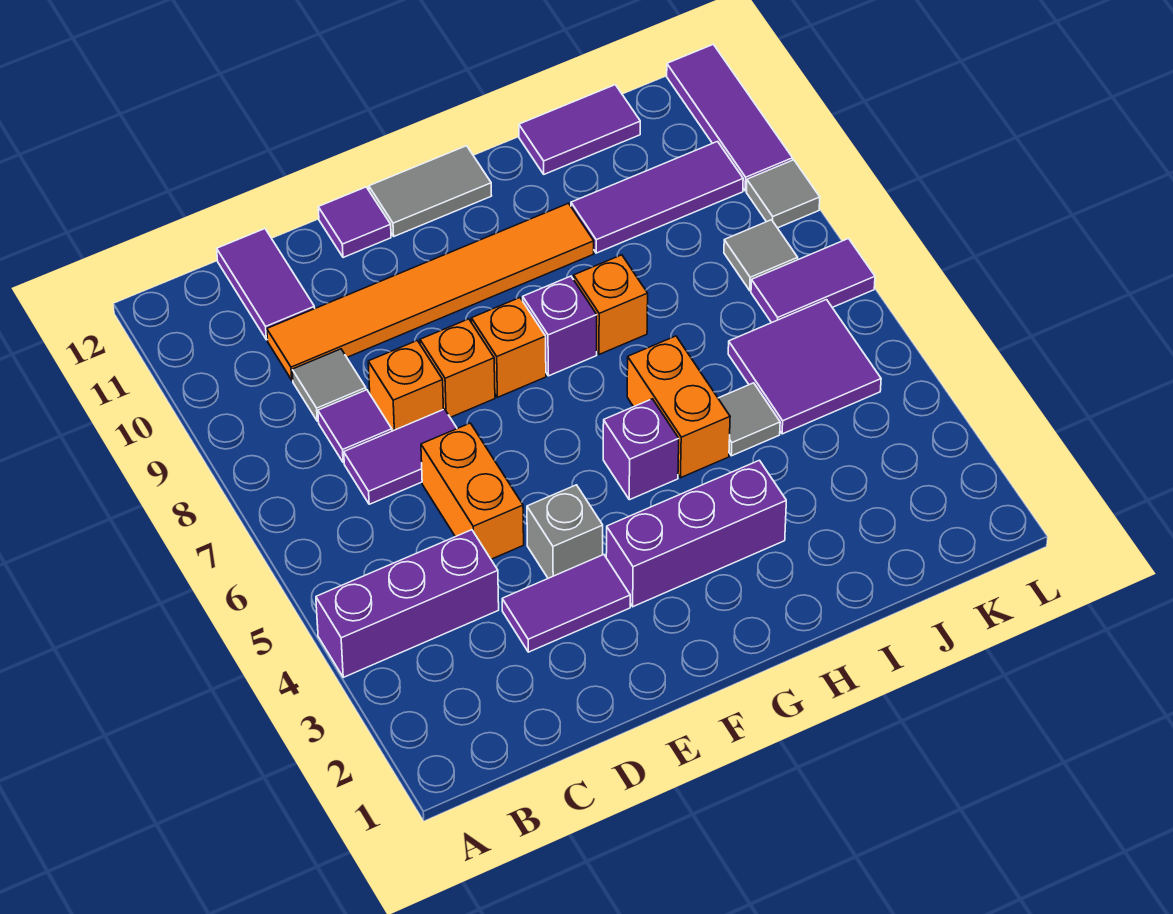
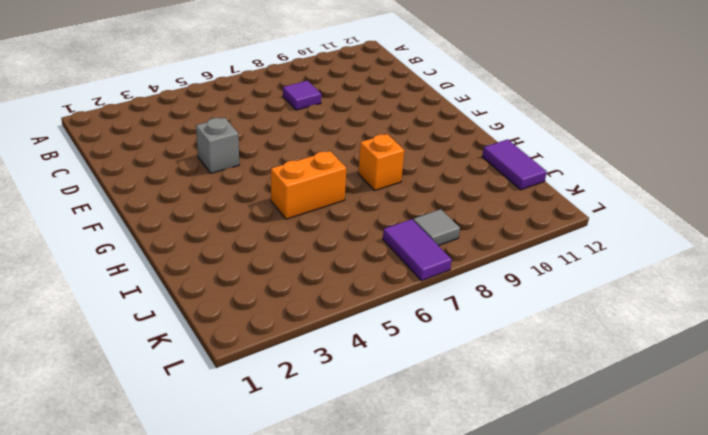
none -> purple brick A4:C4 level 1
none -> purple tile C7:D7 level 1
none -> grey tile C9 level 1

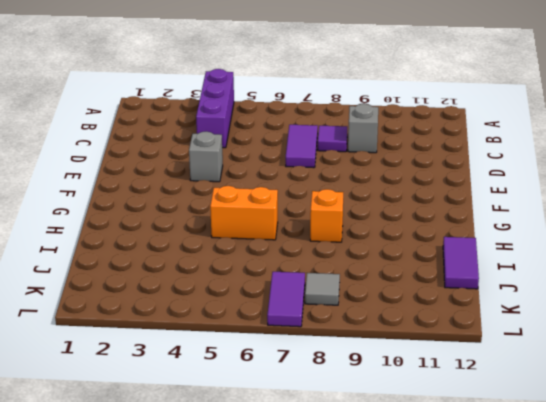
grey brick C9 level 1 -> grey tile C9 level 1
none -> orange tile C10:H10 level 1
none -> purple tile C11:C12 level 1
none -> purple tile D3:E3 level 1

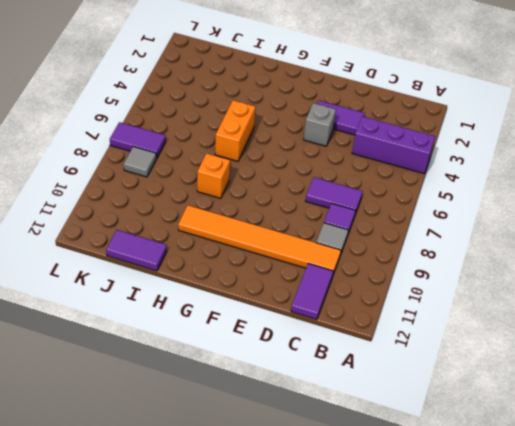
none -> orange brick D5:D6 level 1
none -> orange brick D8 level 1
none -> orange brick E8 level 1

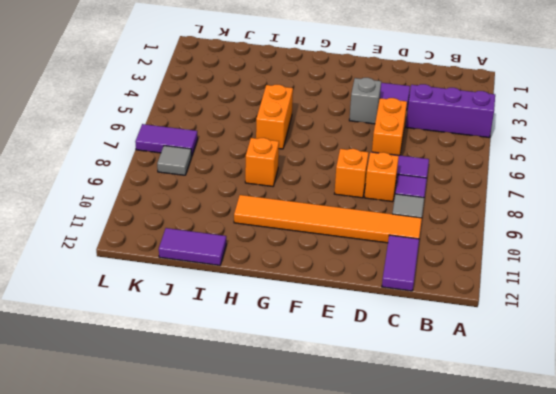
none -> purple tile E12 level 1
none -> purple brick F3:H3 level 1
none -> orange brick F8 level 1

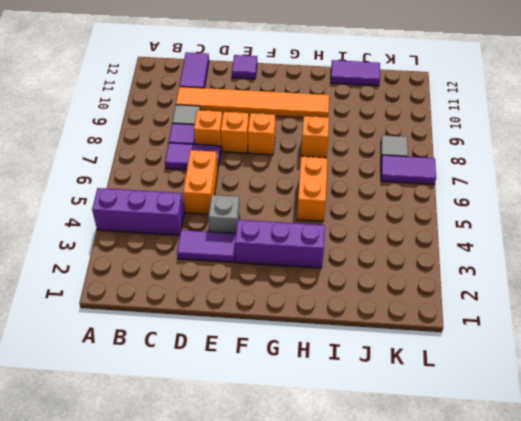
none -> grey tile F12:G12 level 1
none -> purple brick G5 level 1
none -> purple brick G8 level 1

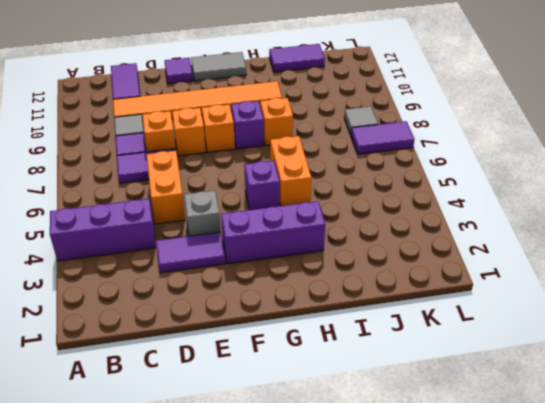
none -> grey tile I5 level 1
none -> purple tile I10:K10 level 1
none -> purple tile J5:K6 level 1

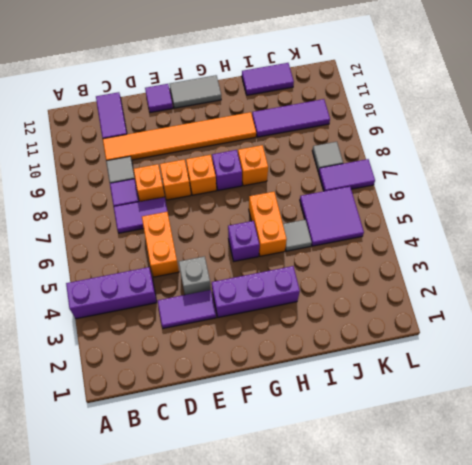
none -> grey tile L9 level 1
none -> purple tile L10:L12 level 1

